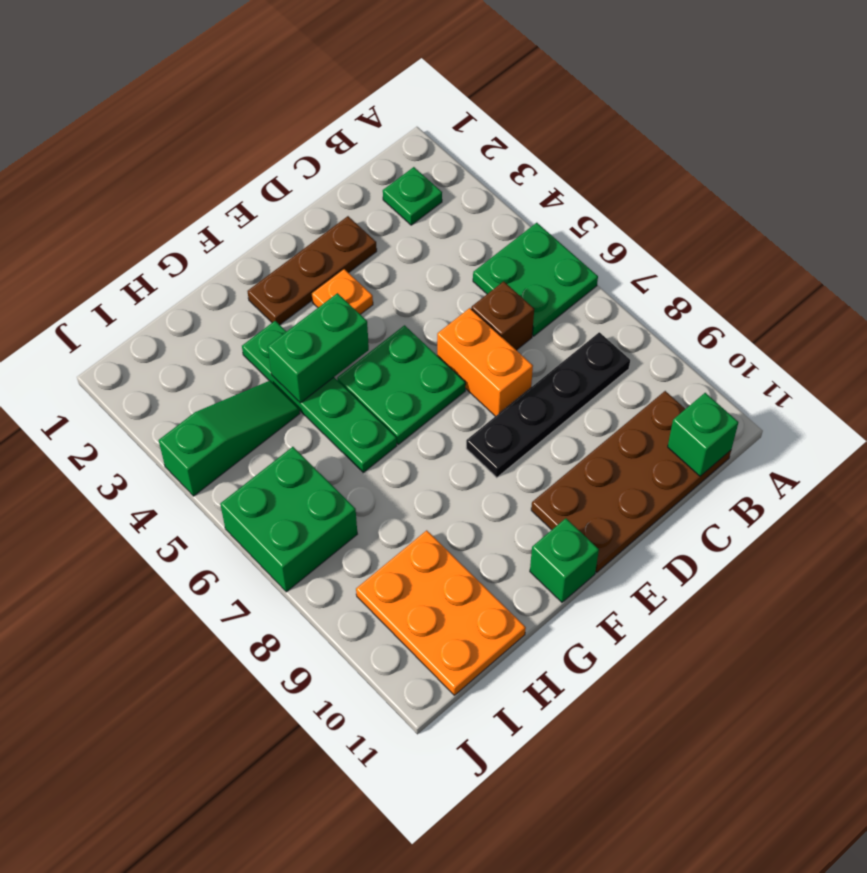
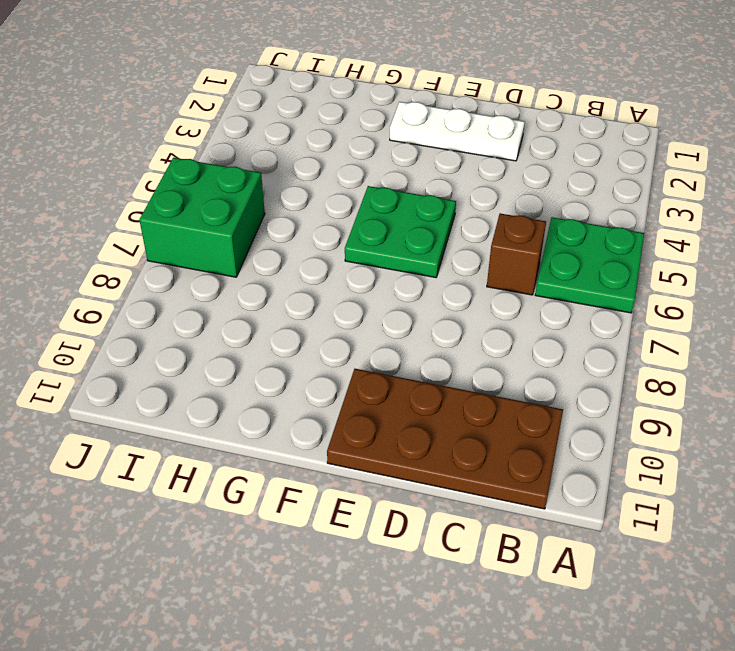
white plate D2:F2 level 1 -> brown plate D2:F2 level 1
none -> green plate B2 level 1
none -> black plate B8:E8 level 1
none -> orange brick D6:D7 level 1

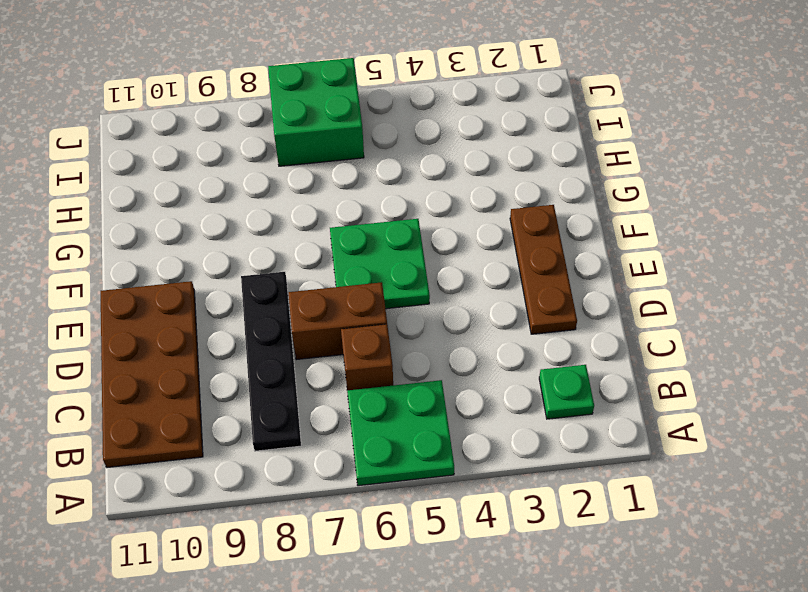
brown brick D6:D7 level 1 -> orange brick D6:D7 level 1
none -> orange plate E3 level 1
none -> green brick F11 level 1
none -> green plate G3:G6 level 1

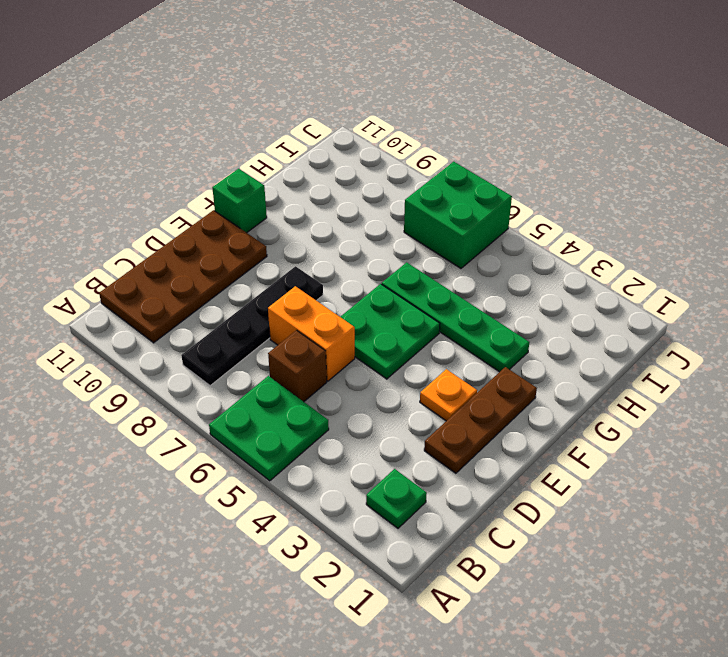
none -> green slope H4:J4 level 1 top J
none -> orange plate H9:I11 level 1
none -> green brick B11 level 2

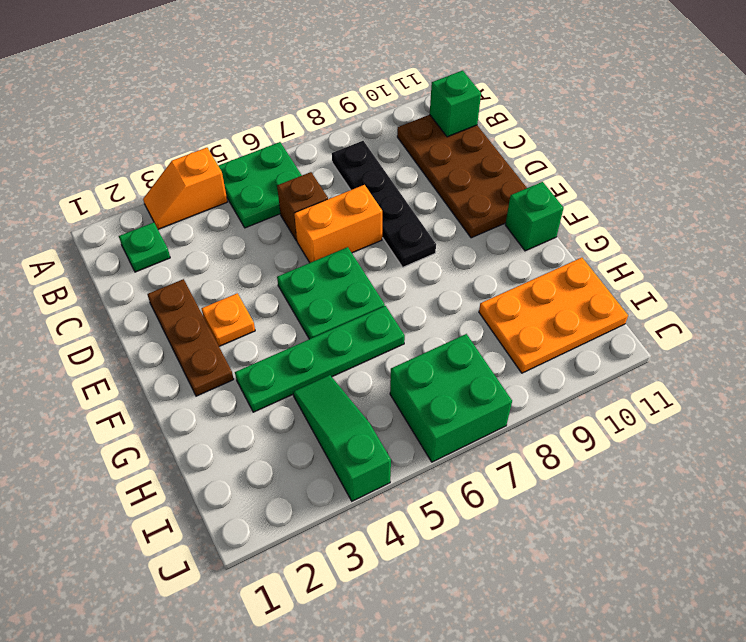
orange slope A3:A4 level 1 top 4 -> none
none -> green brick F4:G4 level 2

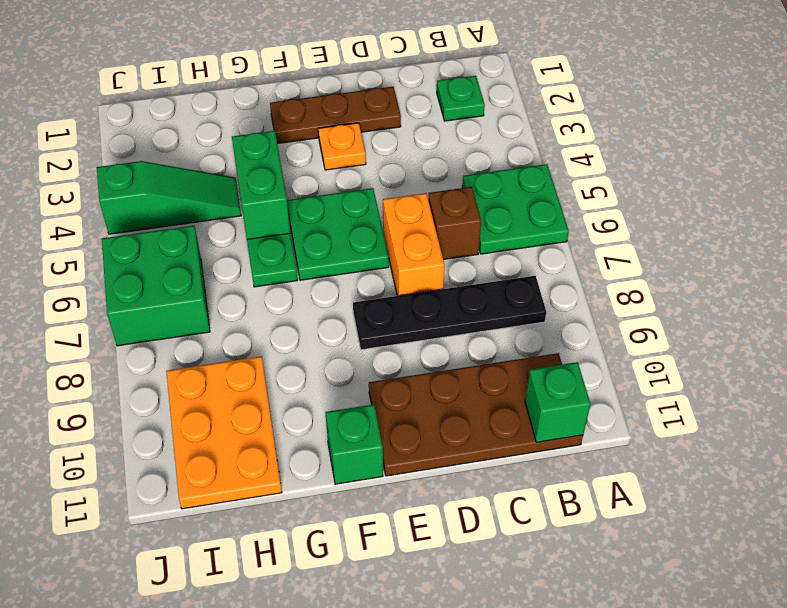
green brick G4:G5 level 2 -> green brick F4:G4 level 2

